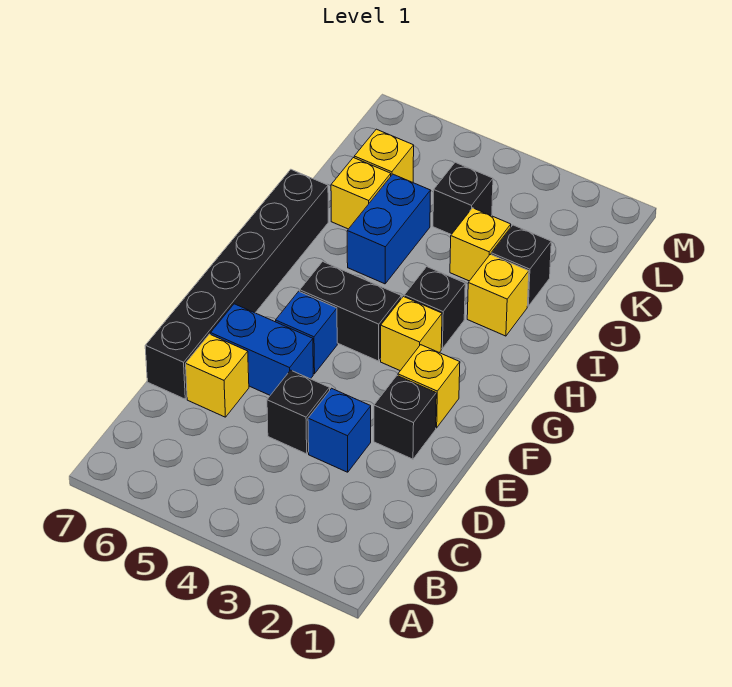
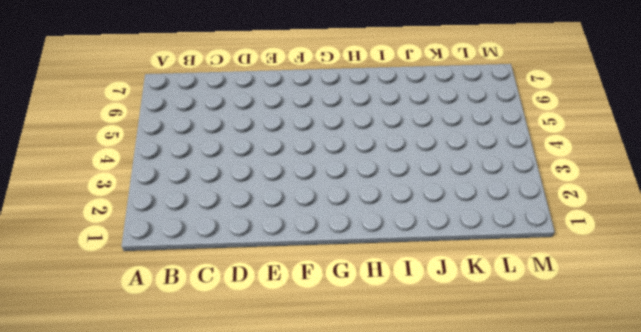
none -> blue brick D3 level 1
none -> black brick D4 level 1
none -> yellow brick D6 level 1

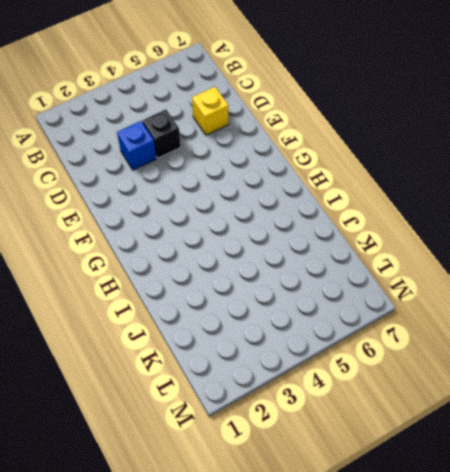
none -> black brick D7:I7 level 1
none -> black brick E2 level 1
none -> blue brick E5:E6 level 1

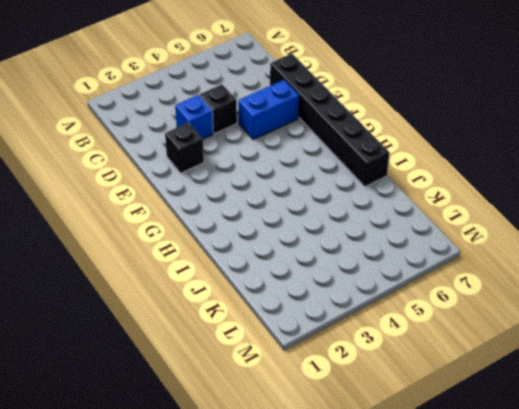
none -> yellow brick D6 level 1
none -> yellow brick F2 level 1
none -> blue brick F5 level 1

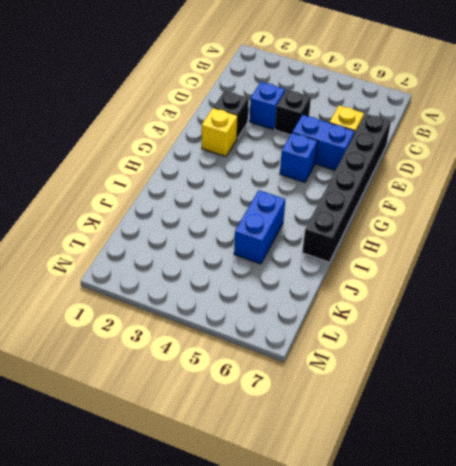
none -> yellow brick G3 level 1
none -> black brick G4:G5 level 1
none -> black brick H3 level 1

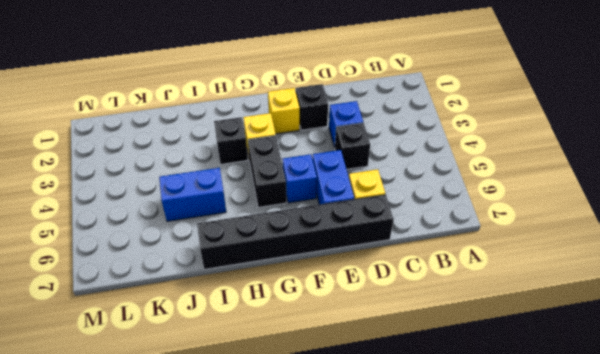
none -> yellow brick I2 level 1
none -> black brick J2 level 1
none -> yellow brick J3 level 1

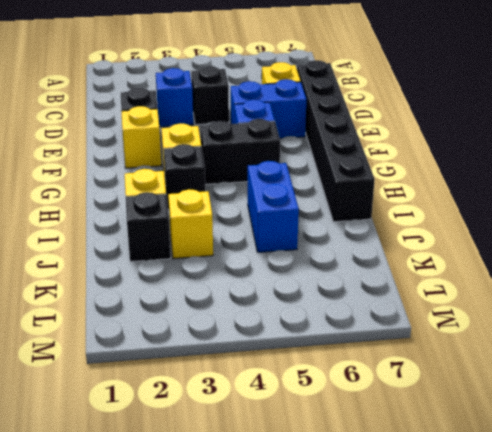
none -> yellow brick J6 level 1
none -> black brick K4 level 1
none -> yellow brick K6 level 1

